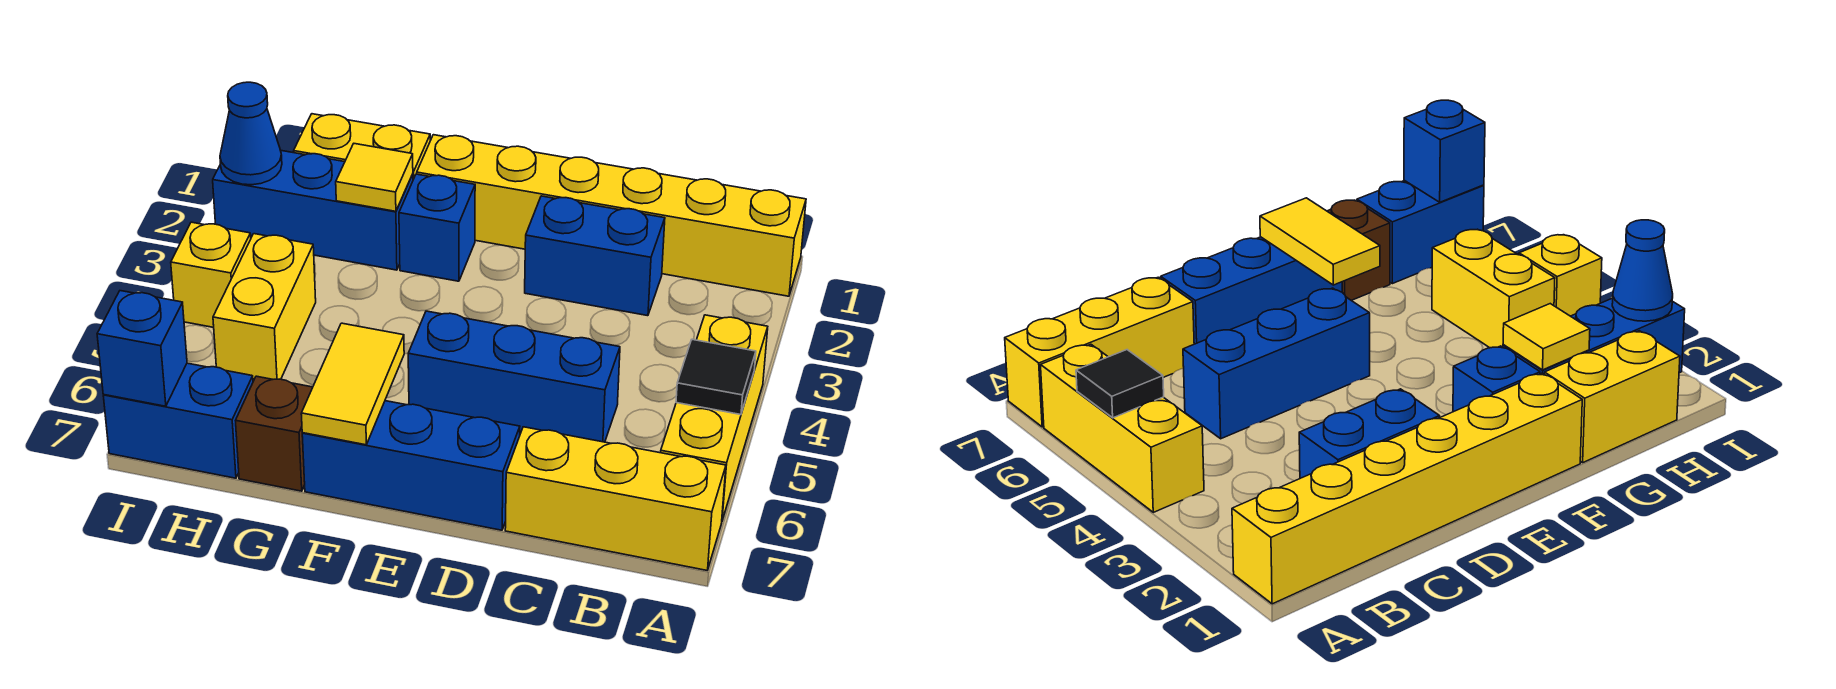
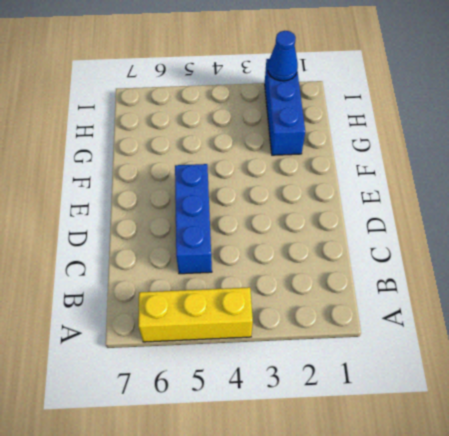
none -> yellow brick A1:F1 level 1
none -> yellow brick A7:C7 level 1
none -> blue brick C2:D2 level 1

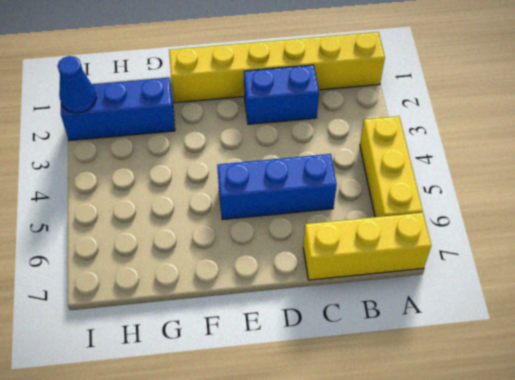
none -> blue brick D7:F7 level 1
none -> blue brick F2 level 1
none -> yellow brick G1:H1 level 1

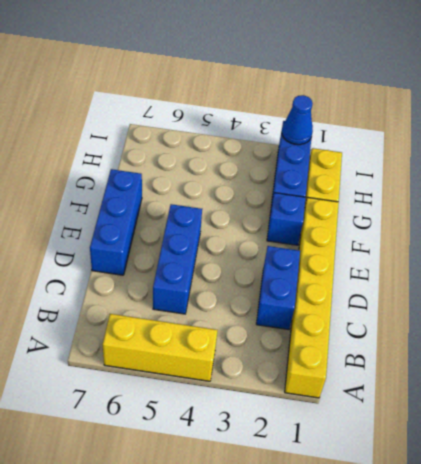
none -> yellow brick A7:C7 level 1
none -> brown brick G7 level 1
none -> yellow brick H4:H5 level 1

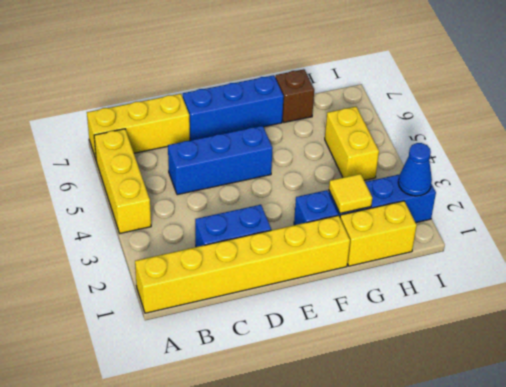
none -> blue brick H7:I7 level 1
none -> yellow brick I4 level 1
none -> black tile A5 level 2

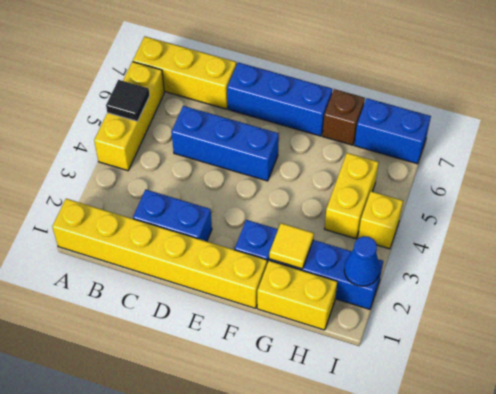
none -> yellow tile F6:F7 level 2
none -> blue brick I7 level 2

